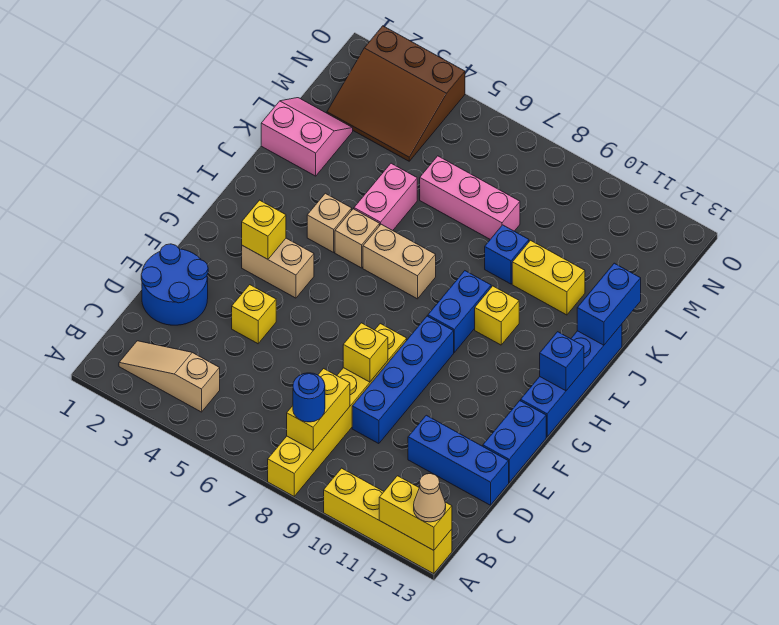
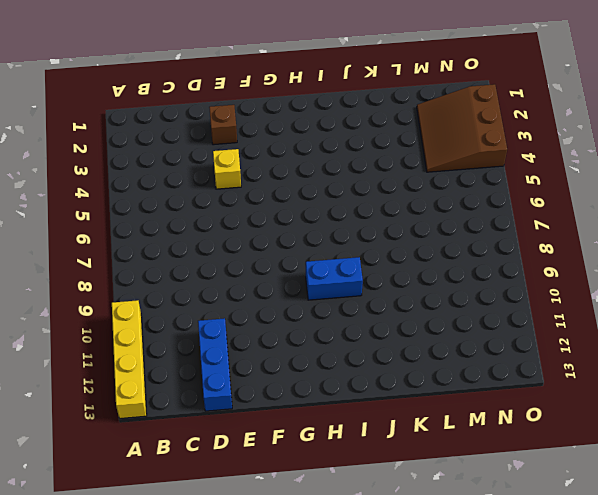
brown brick E2 level 1 -> blue round brick D1:E2 level 1
none -> yellow brick A8:F8 level 1
none -> tan slope B2:B4 level 1 top 4
none -> blue brick D9:G9 level 1

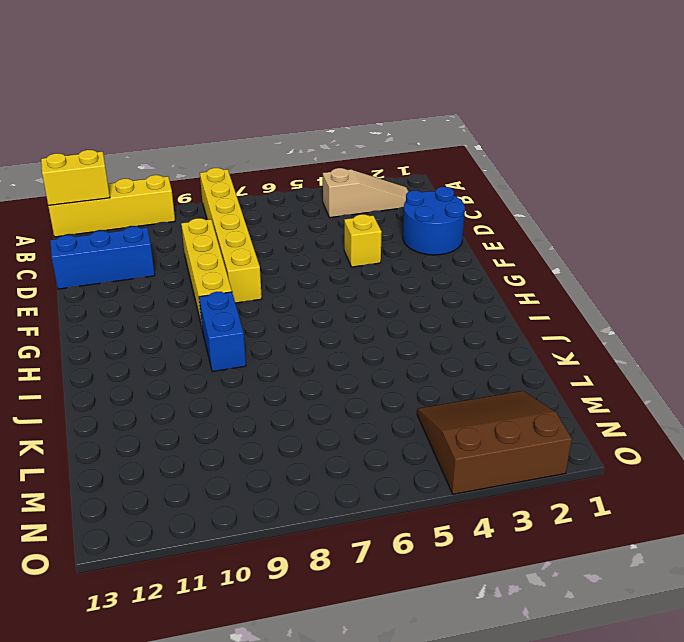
yellow brick D9:G9 level 1 -> blue brick D9:G9 level 1
none -> blue brick E13:F13 level 1
none -> tan brick G3:G4 level 1
none -> blue brick G13:J13 level 1

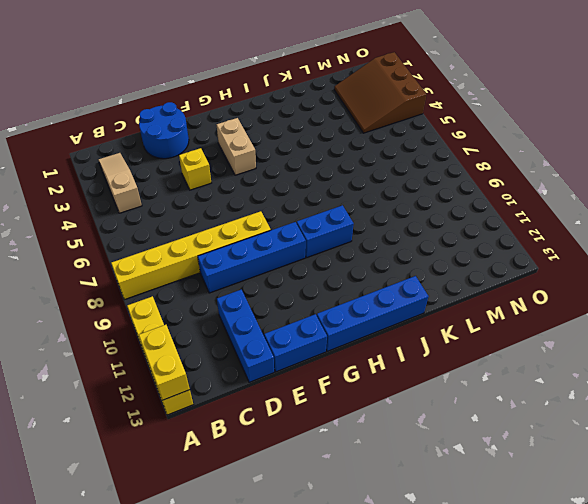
none -> tan brick I4 level 1
none -> tan brick I5 level 1
none -> tan brick I6:I7 level 1

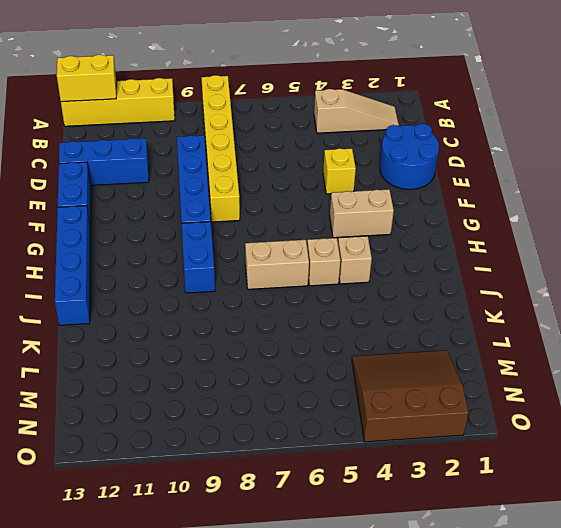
none -> yellow brick I10 level 1
none -> pink brick J5:K5 level 1
none -> pink slope K1:L2 level 1 top K

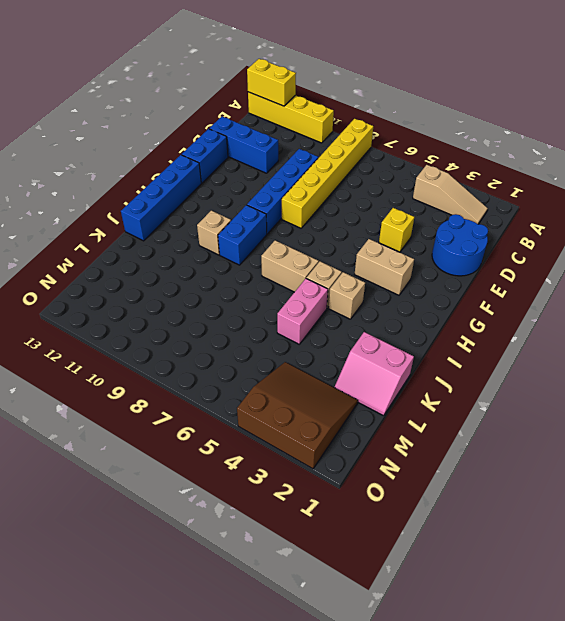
tan brick I10 level 1 -> yellow brick I10 level 1
none -> blue brick K9 level 1
none -> yellow brick K10:K11 level 1
none -> pink brick L6:L8 level 1

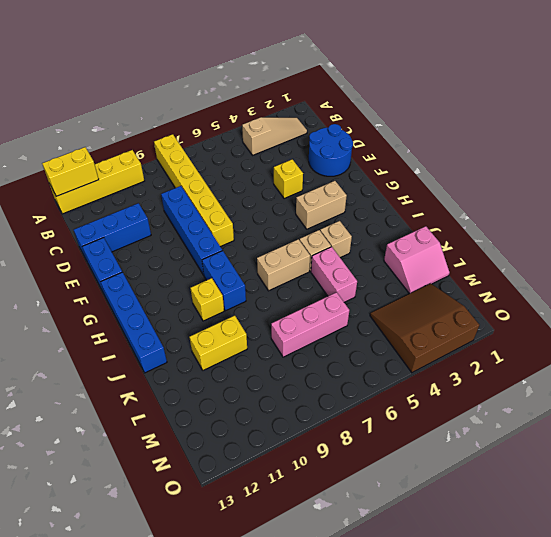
none -> blue brick K9 level 1
none -> yellow brick B8:C8 level 2
none -> yellow brick E8 level 2

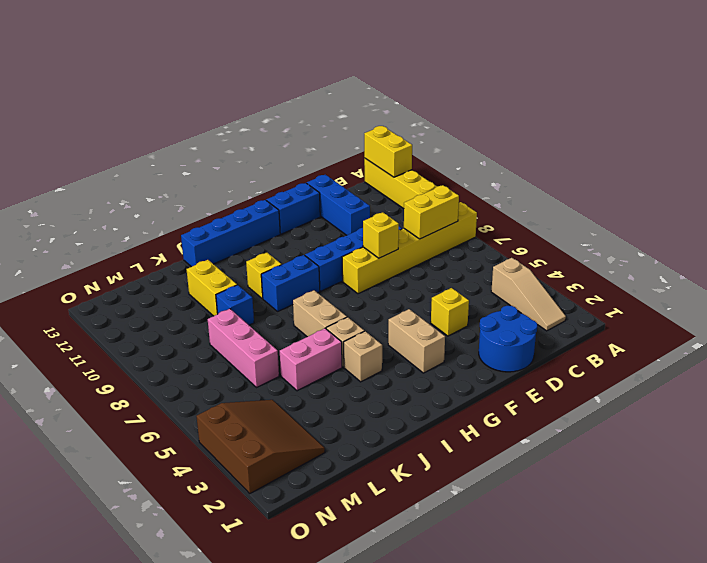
none -> pink slope K1:L2 level 1 top K
none -> yellow brick G3 level 2
none -> blue brick H13 level 2

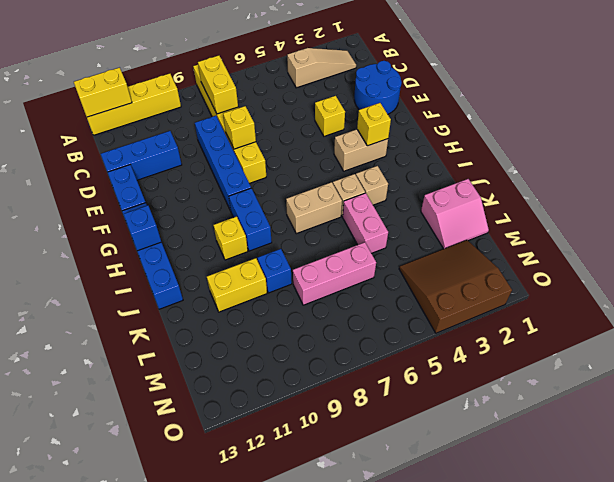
none -> blue brick J13:K13 level 2
none -> tan cone A13 level 3
none -> blue round brick B8 level 3

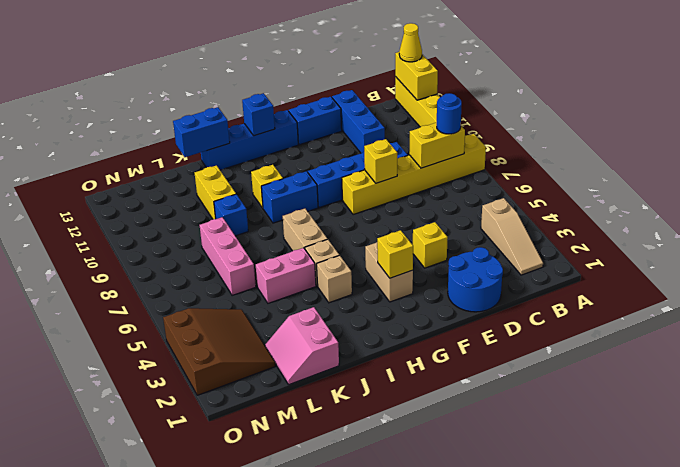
yellow cone A13 level 3 -> tan cone A13 level 3

